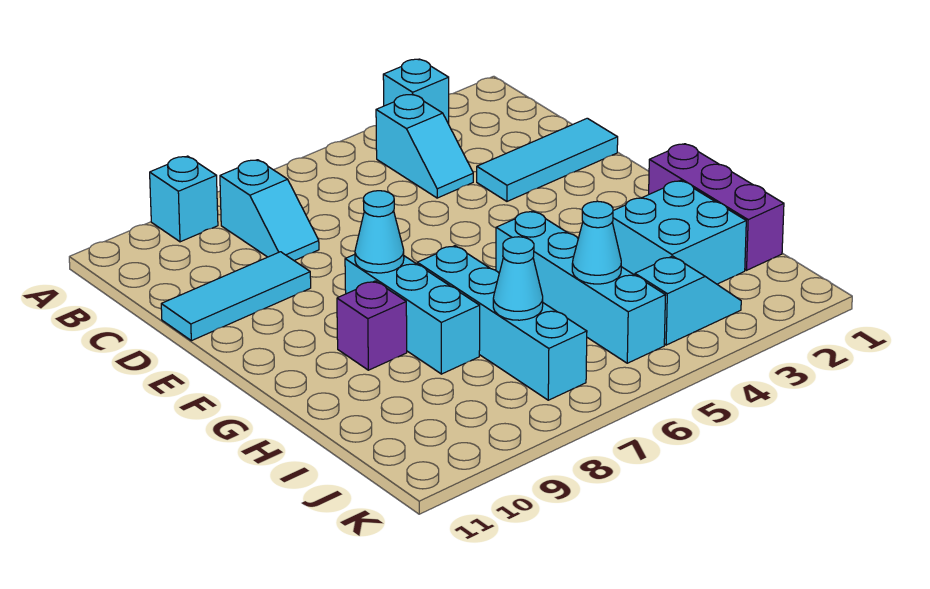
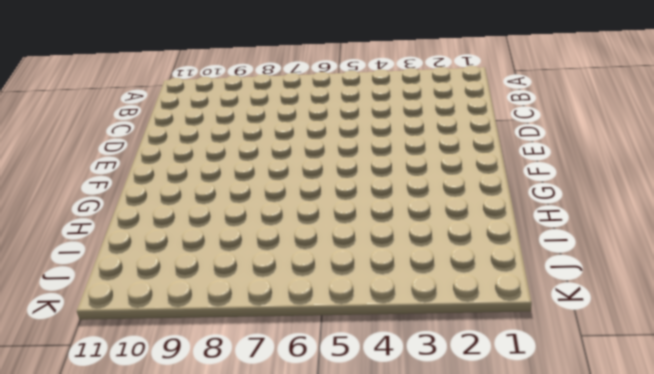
none -> cyan brick A3 level 1
none -> cyan brick A9 level 1
none -> cyan slope B4:C4 level 1 top B

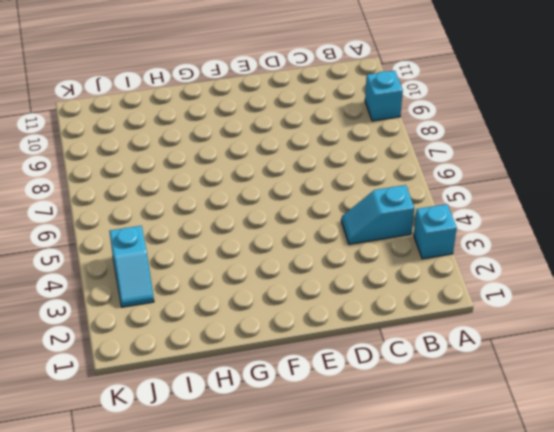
none -> cyan slope B8:C8 level 1 top B
none -> cyan tile D1:D3 level 1
none -> cyan tile D9:D11 level 1

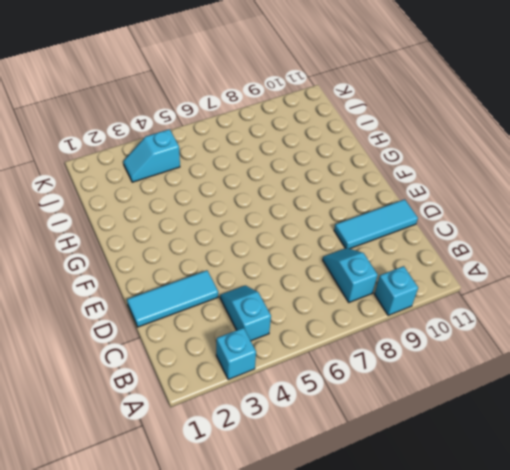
none -> cyan brick F8:H8 level 1
none -> purple brick G1:I1 level 1
none -> cyan brick G5:J5 level 1

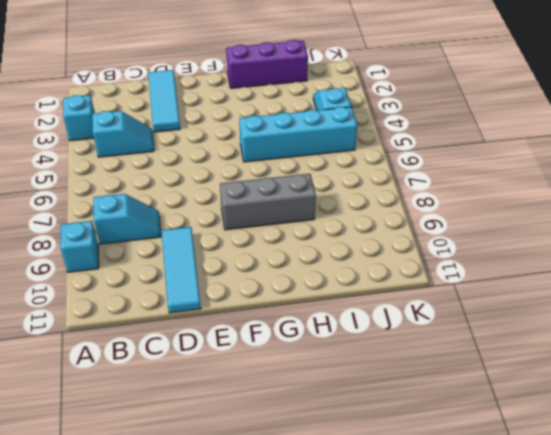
grey brick F8:H8 level 1 -> cyan brick F8:H8 level 1
none -> cyan brick G7:J7 level 1
none -> purple brick G9 level 1
none -> cyan brick H2:I3 level 1

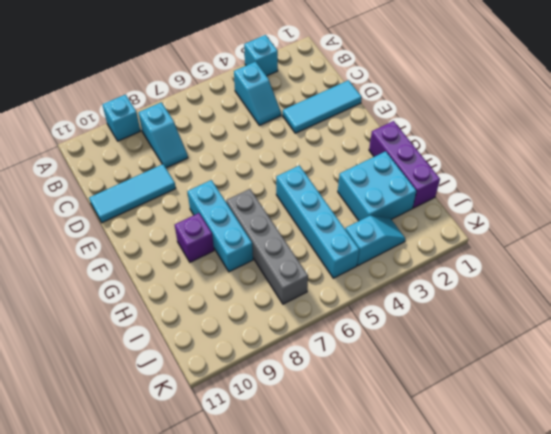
grey brick G7:J7 level 1 -> cyan brick G7:J7 level 1
none -> cyan cone F8 level 2
none -> cyan cone I5 level 2
none -> cyan cone I7 level 2

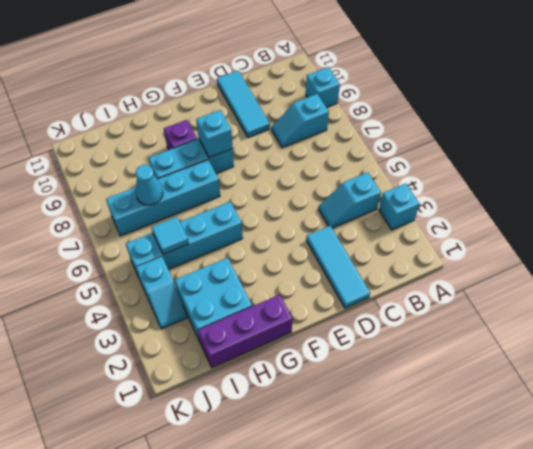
cyan brick F8 level 2 -> cyan cone F8 level 2
cyan tile I5 level 2 -> cyan cone I5 level 2

